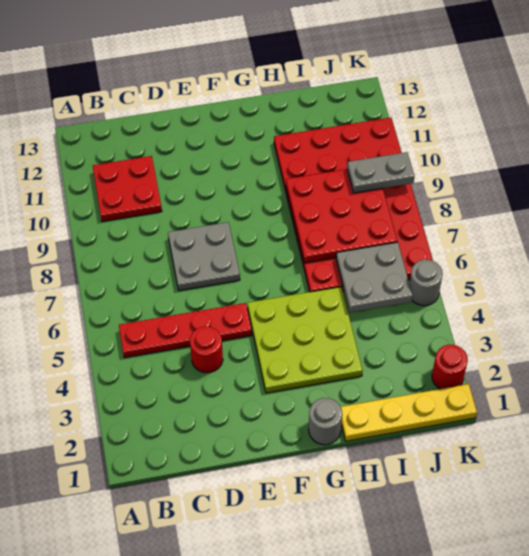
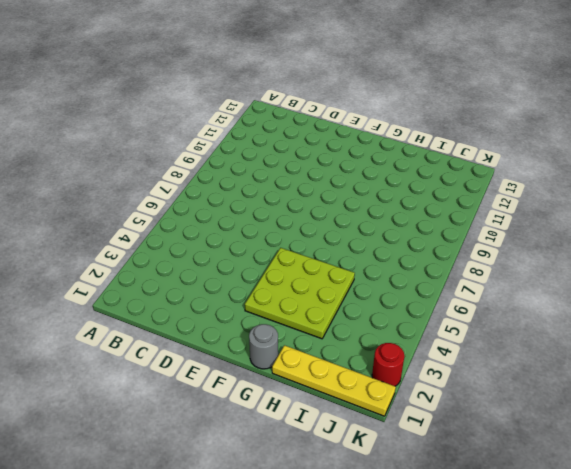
none -> red plate B5:E5 level 1
none -> red plate B10:C11 level 1
none -> red round brick D4 level 1

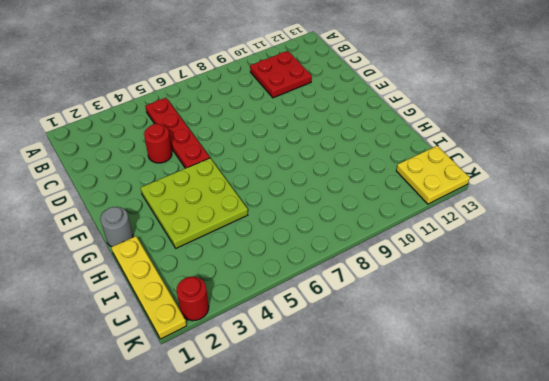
yellow plate J12:K13 level 1 -> none
none -> grey plate D7:E8 level 1
none -> red plate H6:K11 level 1
none -> grey round brick K5 level 1

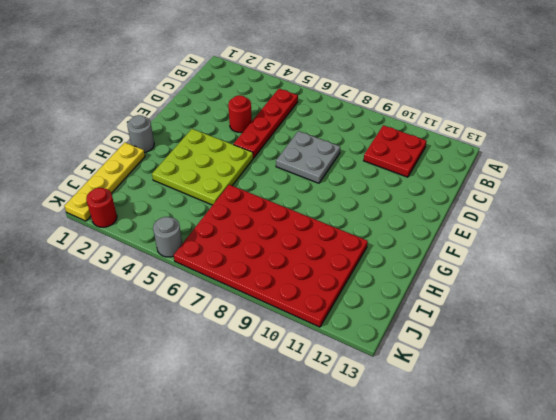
none -> red plate H7:J9 level 2
none -> grey plate I5:J6 level 2
none -> grey plate J9:K9 level 3

